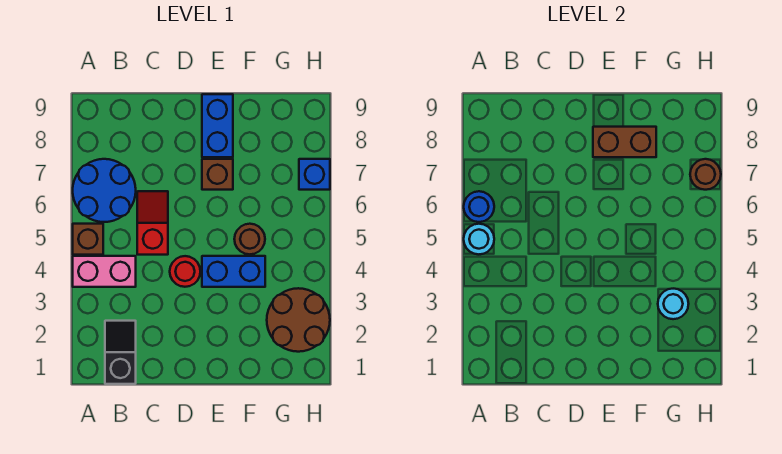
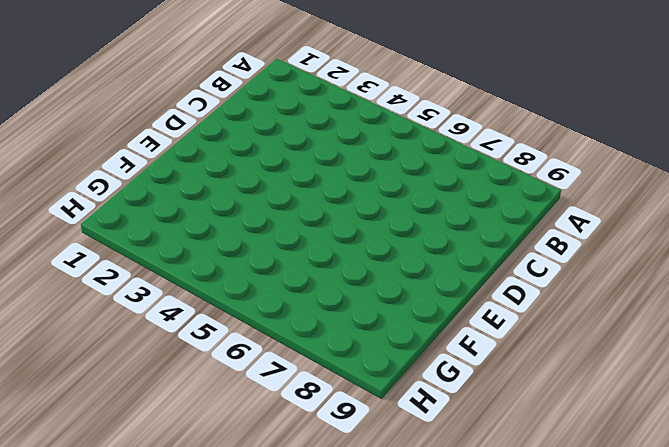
none -> pink brick A4:B4 level 1
none -> brown brick A5 level 1
none -> blue round brick A6:B7 level 1

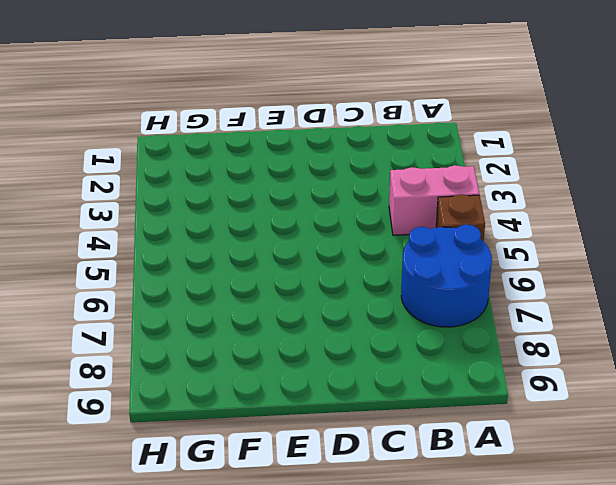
none -> black slope B1:B2 level 1 top 1
none -> red slope C5:C6 level 1 top 5
none -> red round brick D4 level 1

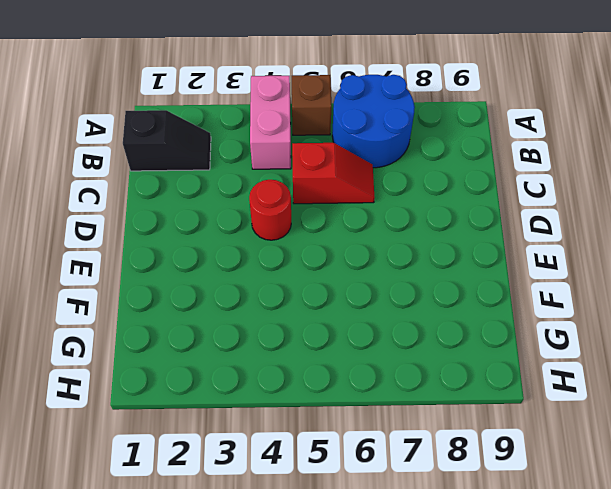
none -> blue brick E4:F4 level 1
none -> brown brick E7 level 1
none -> blue brick E8:E9 level 1

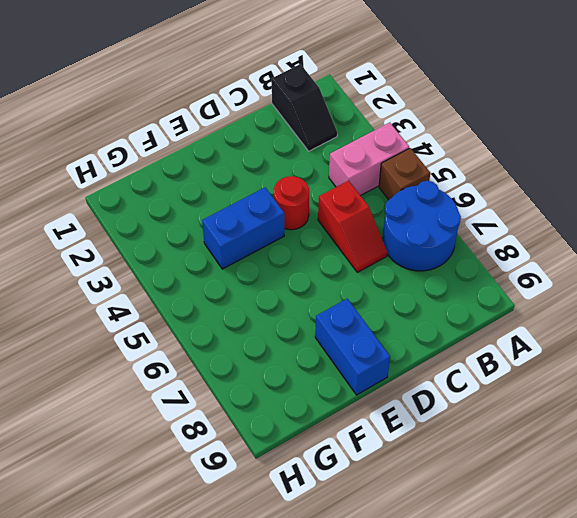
none -> brown brick E7 level 1
none -> brown round brick F5 level 1
none -> brown round brick G2:H3 level 1

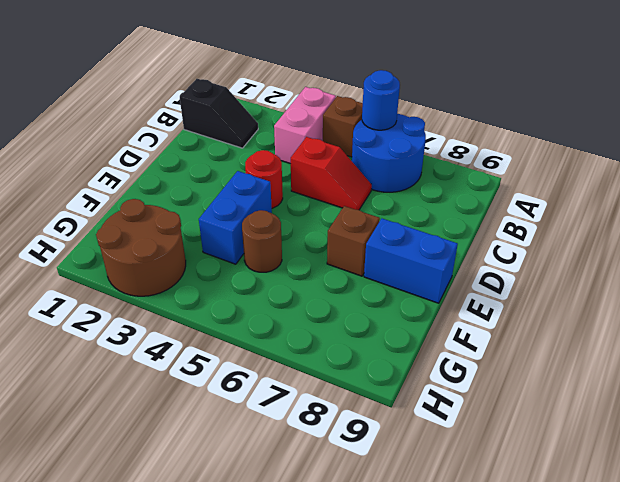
none -> blue brick H7 level 1
none -> cyan round brick A5 level 2
none -> brown brick E8:F8 level 2

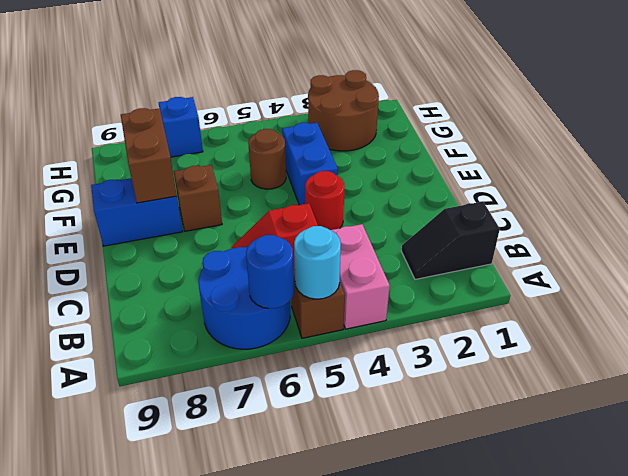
none -> cyan round brick G3 level 2
none -> brown round brick H7 level 2

